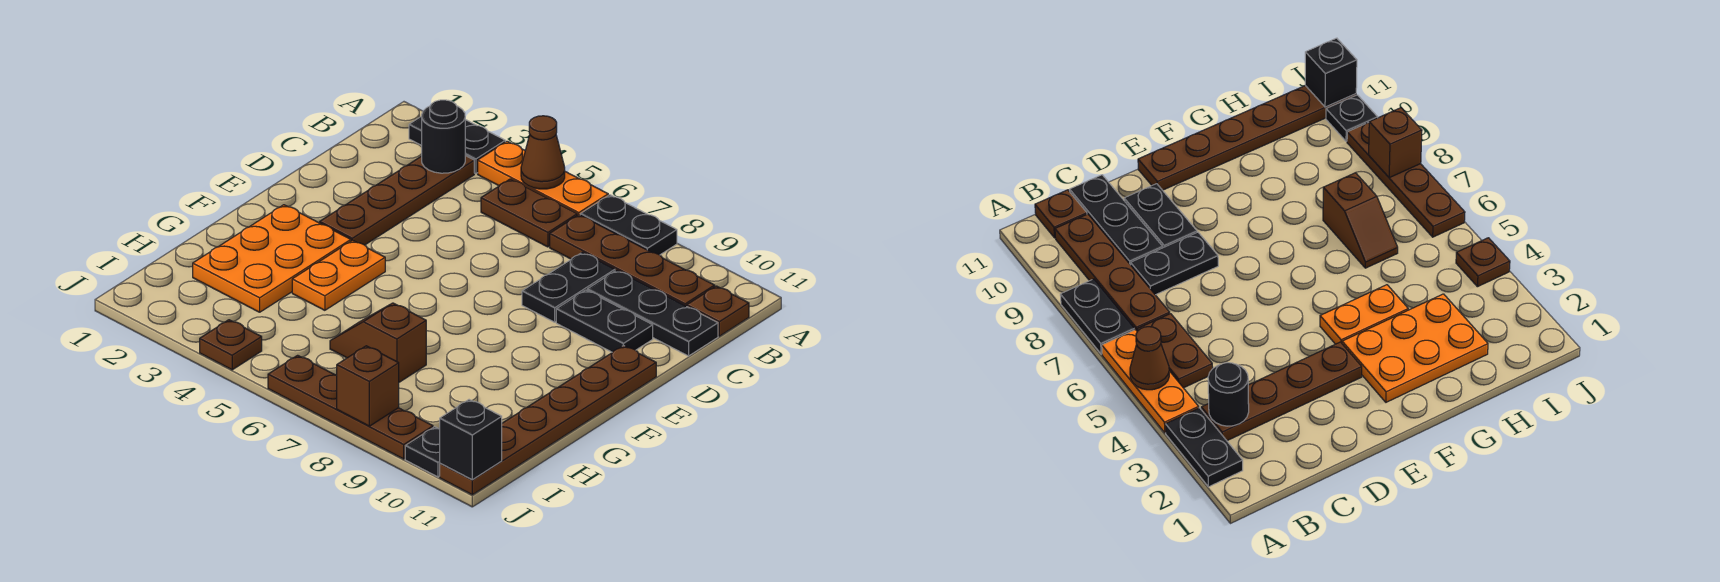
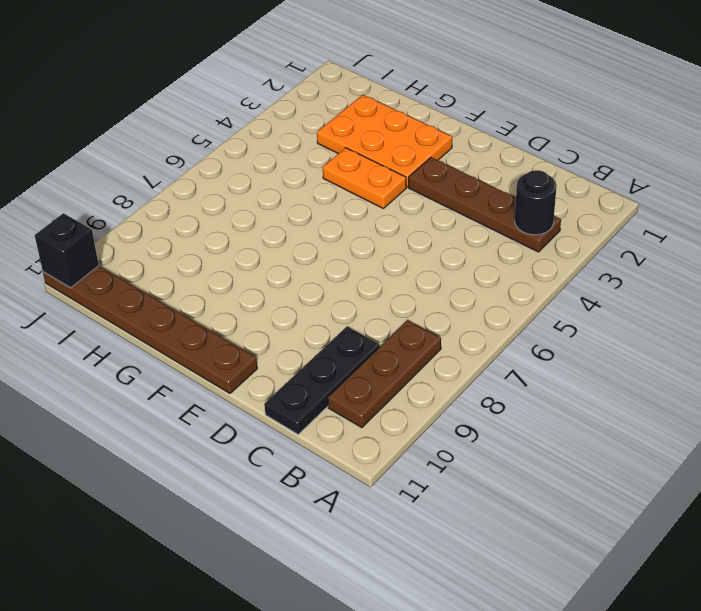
brown plate B8:B10 level 1 -> brown plate B7:B10 level 1
none -> black plate A2:A3 level 1
none -> orange plate A4:A6 level 1
none -> black plate A7:A8 level 1

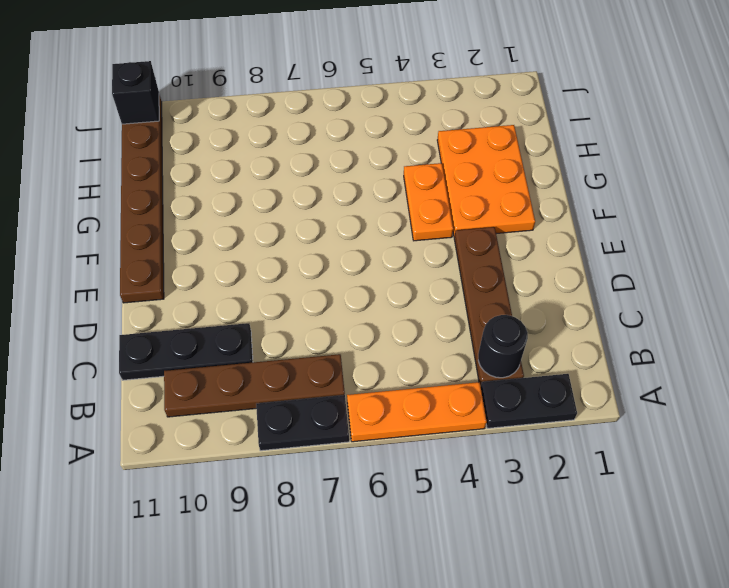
none -> brown plate B5:B6 level 1
none -> brown plate B11 level 1
none -> black plate C8:D8 level 1

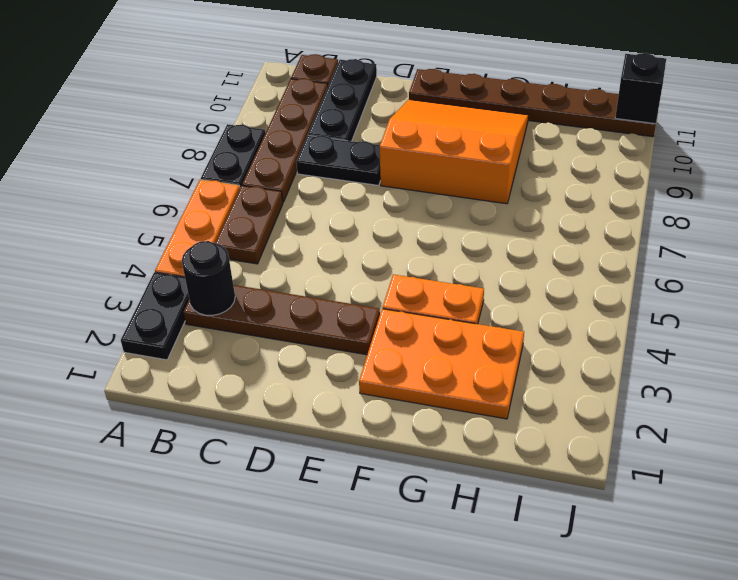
orange slope E8:G10 level 1 top 8 -> none
none -> black plate D9:D10 level 1
none -> brown slope H6:H7 level 1 top 7
none -> brown plate J4 level 1

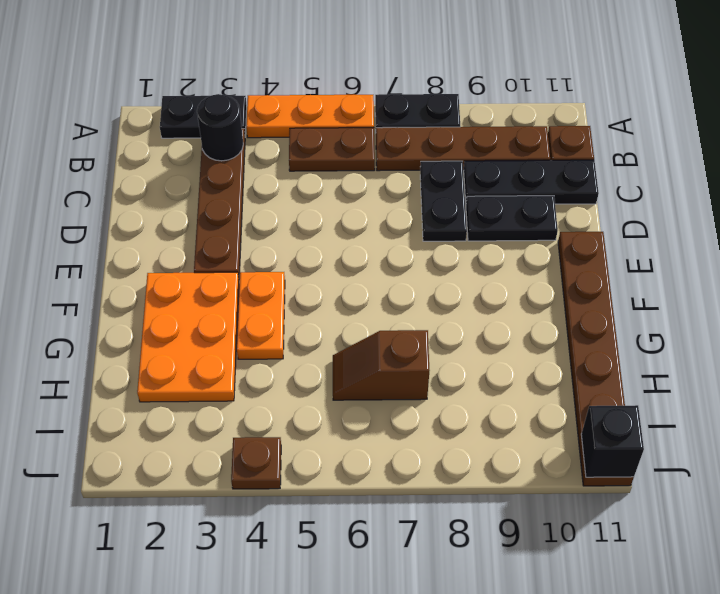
none -> brown plate J6:J9 level 1
none -> black plate J10 level 1
none -> brown cone A5 level 2

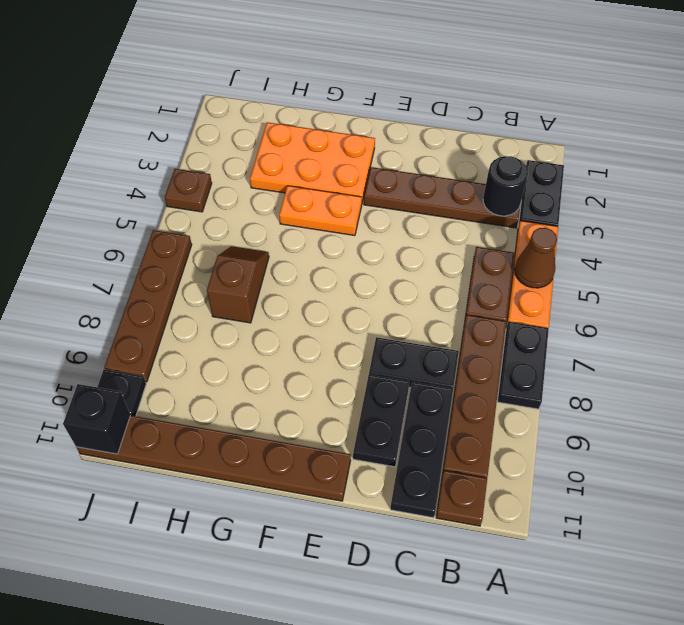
none -> brown brick J8 level 2

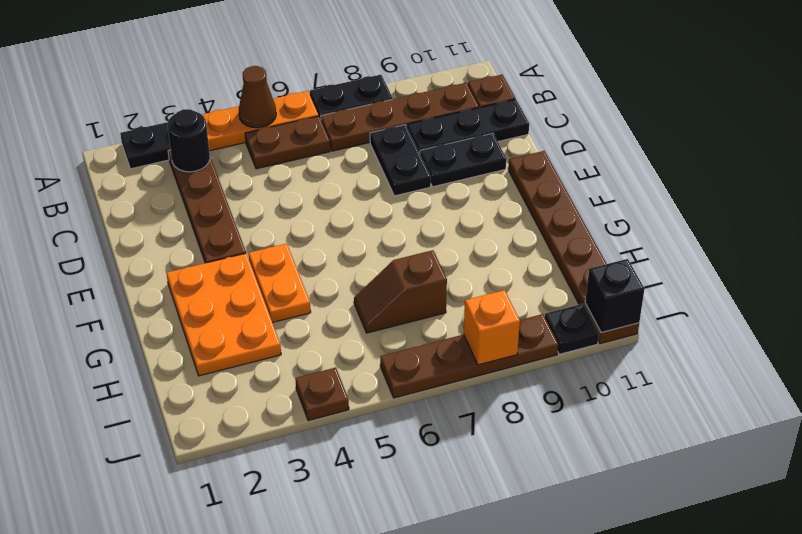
orange brick J8 level 2 -> brown brick J8 level 2

